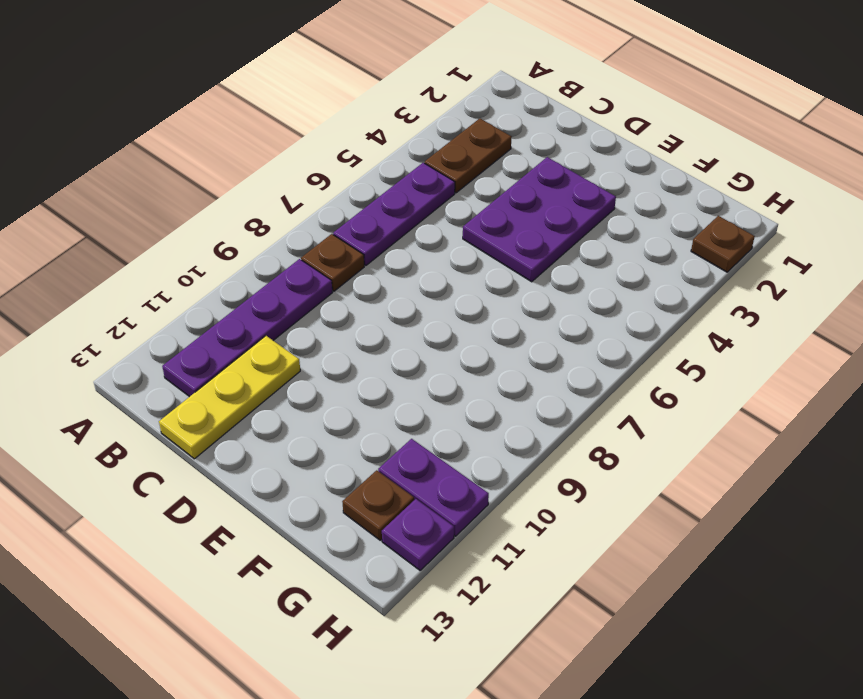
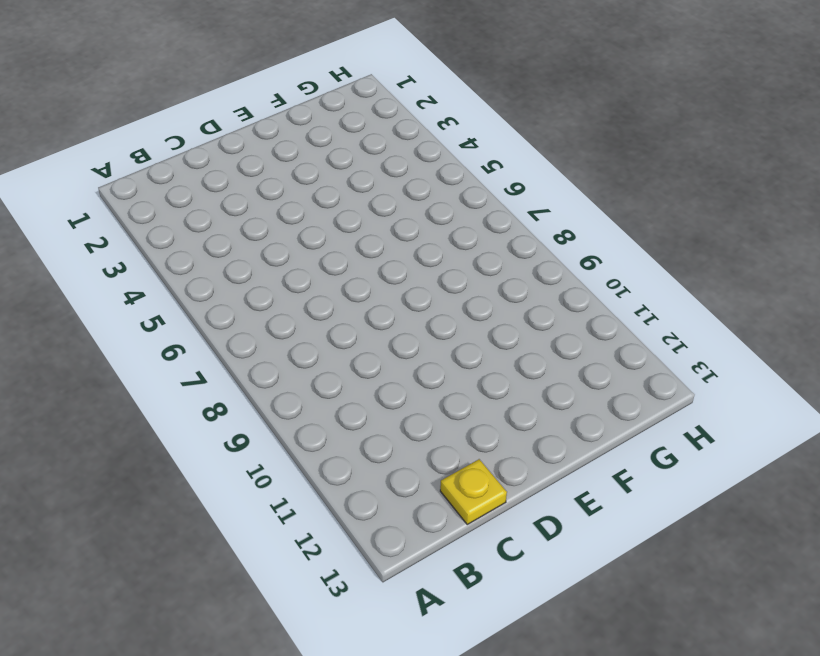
yellow plate C13 level 1 -> yellow plate C11:C13 level 1
none -> brown plate B3:B4 level 1
none -> purple plate B5:B7 level 1

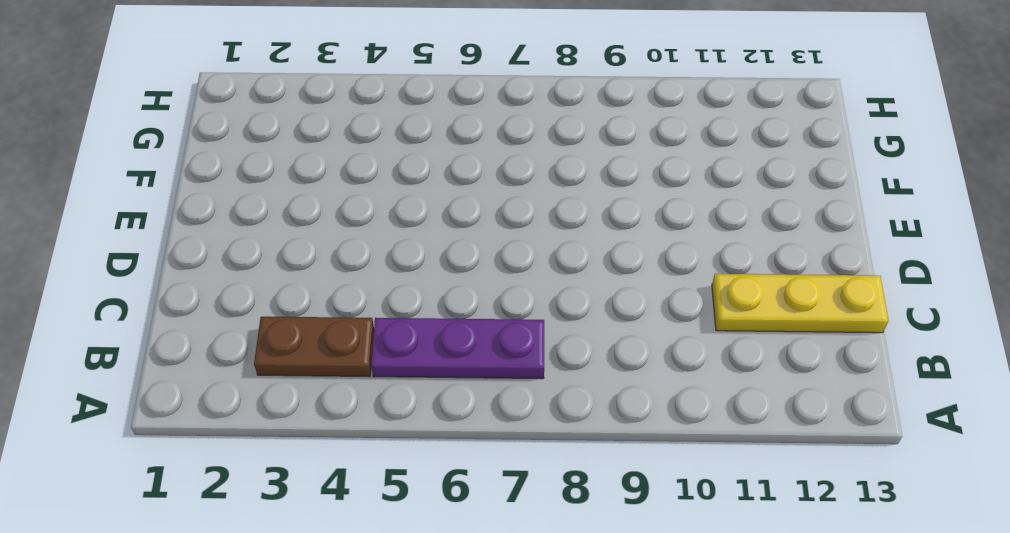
none -> brown plate B8 level 1
none -> purple plate B9:B12 level 1

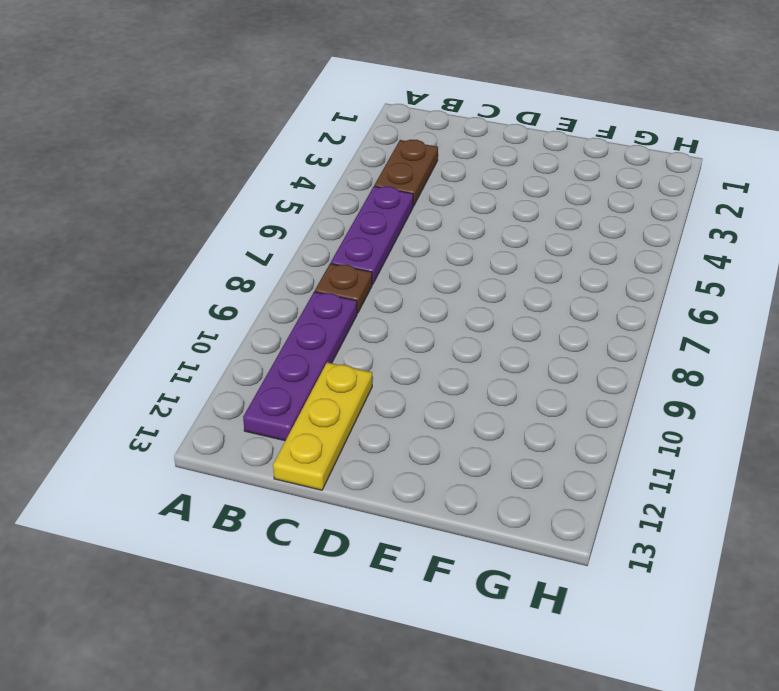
none -> purple plate D3:E5 level 1
none -> purple plate G11:H11 level 1

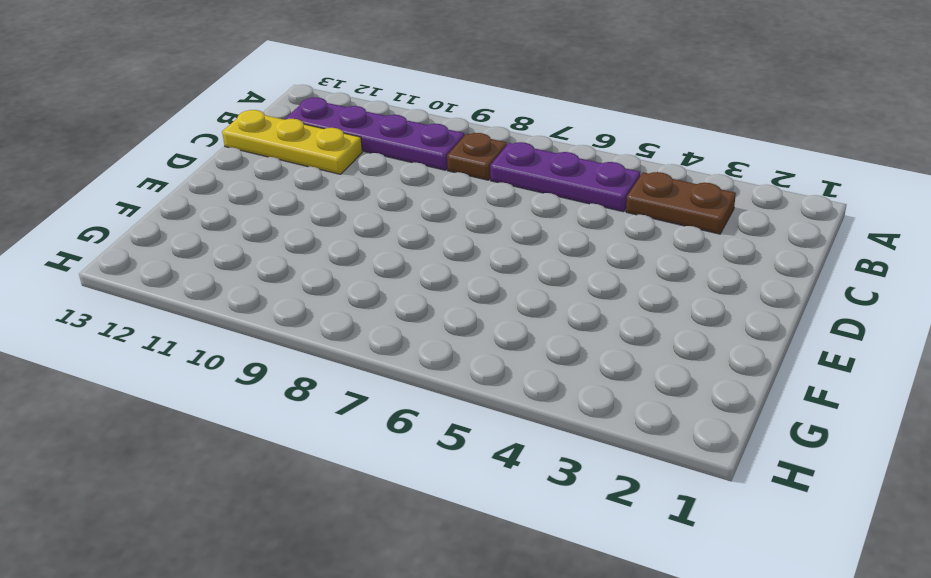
none -> purple plate D3:E5 level 1
none -> purple plate G11:H11 level 1

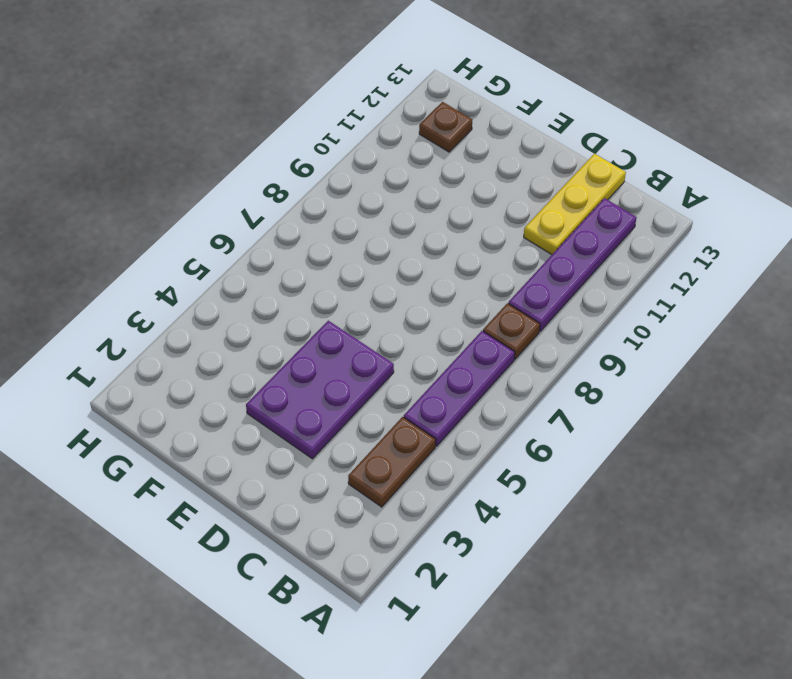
none -> purple plate G11:H11 level 1
none -> brown plate H2 level 1

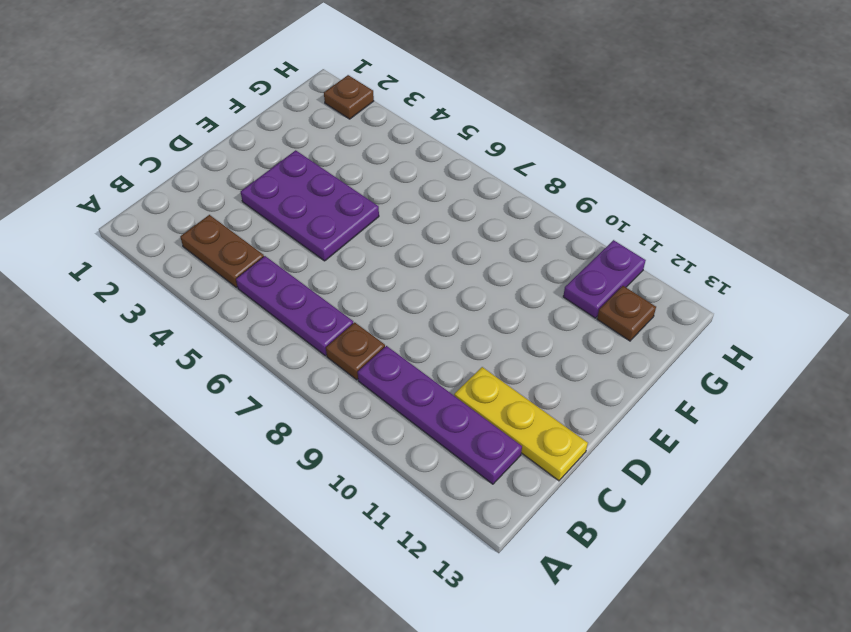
none -> purple plate H12 level 1

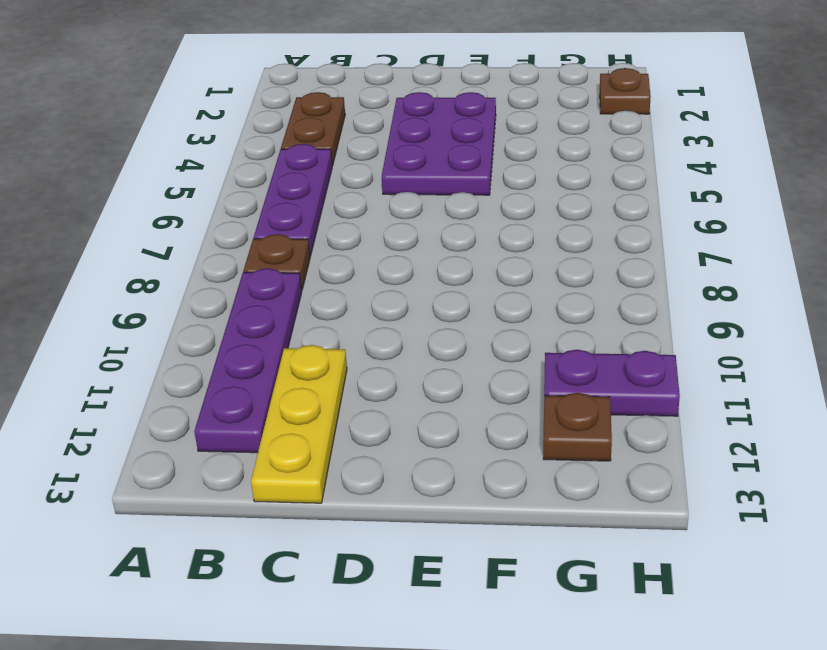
none -> purple plate H12 level 1

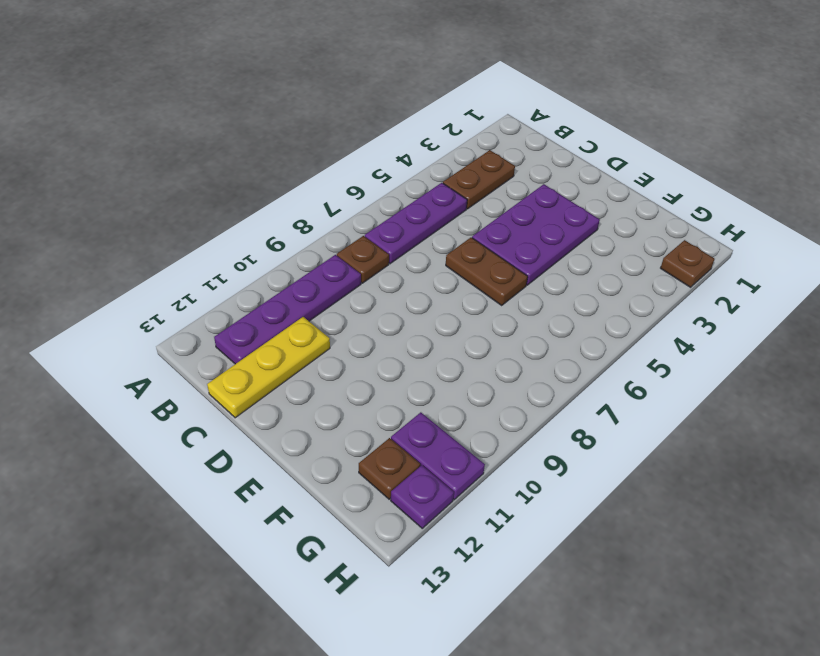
brown plate D6:E6 level 1 -> none

